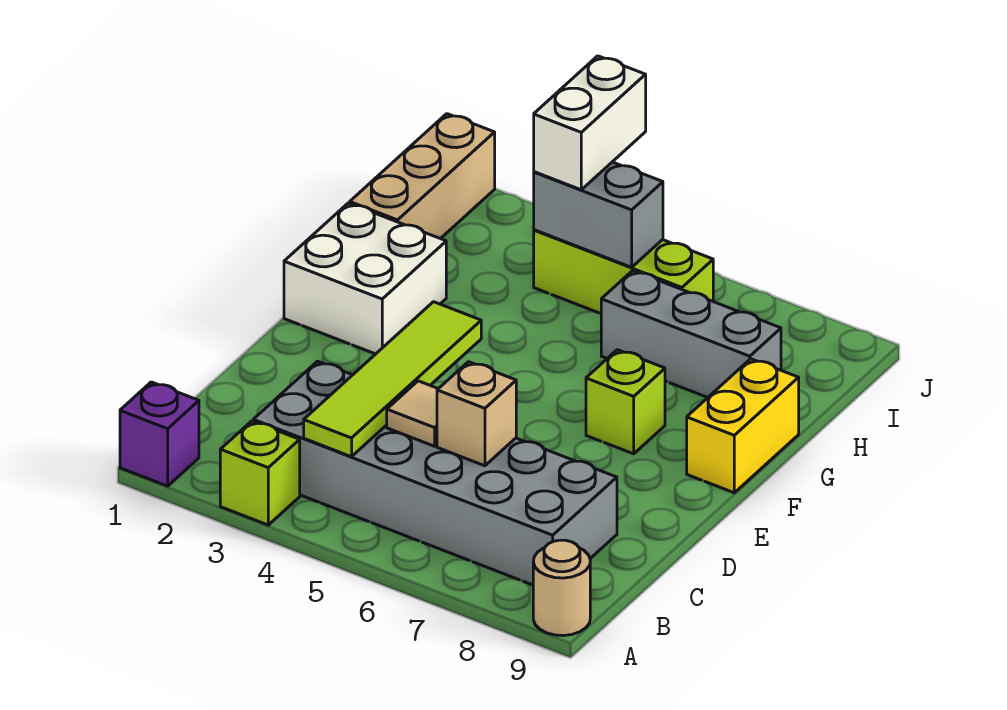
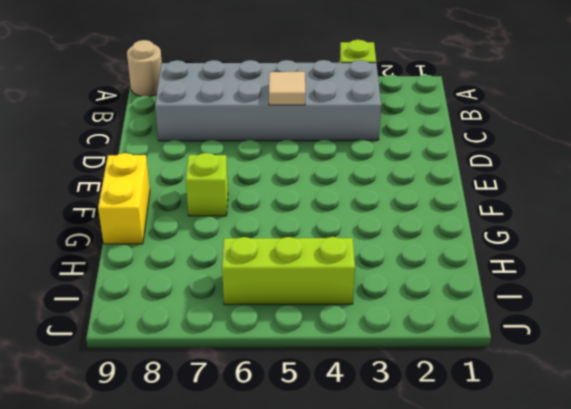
none -> purple brick A1 level 1
none -> white brick F1:G2 level 1
none -> tan brick H1:J1 level 1

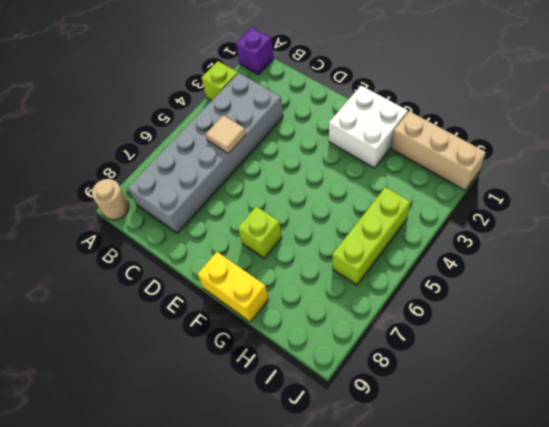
none -> grey brick H6:H8 level 1
none -> lime tile B4:E4 level 2
none -> tan brick C6 level 2

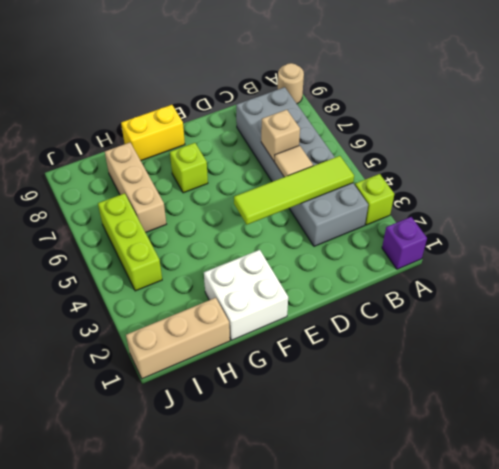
tan brick H6:H8 level 1 -> grey brick H6:H8 level 1
none -> grey brick I4:I5 level 2
none -> white brick I4:J4 level 3

